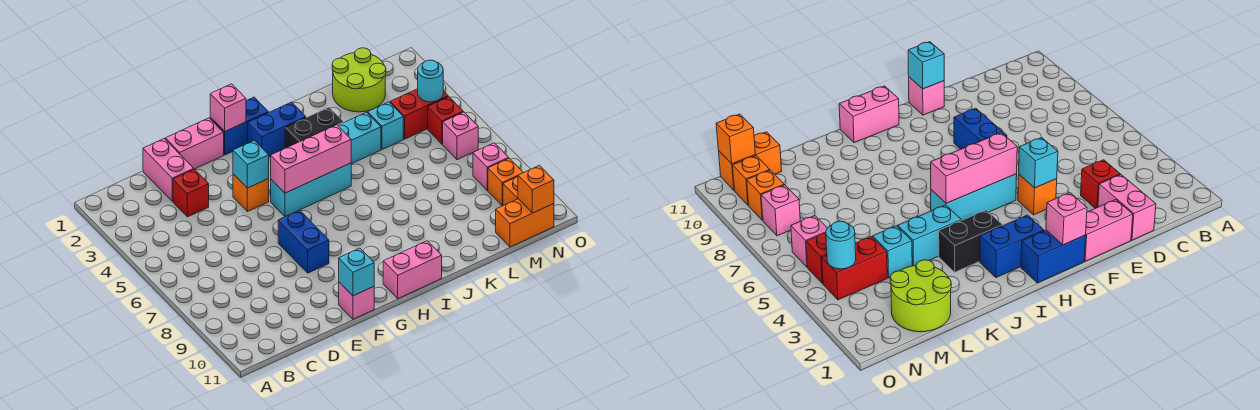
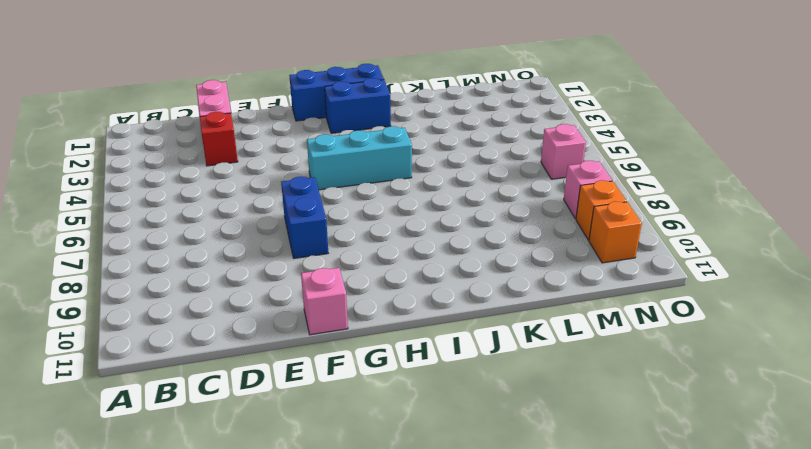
blue brick G1:I1 level 1 -> blue brick G1:H1 level 1
none -> pink brick E1:F1 level 1
none -> orange brick F4 level 1
none -> pink brick H11:I11 level 1

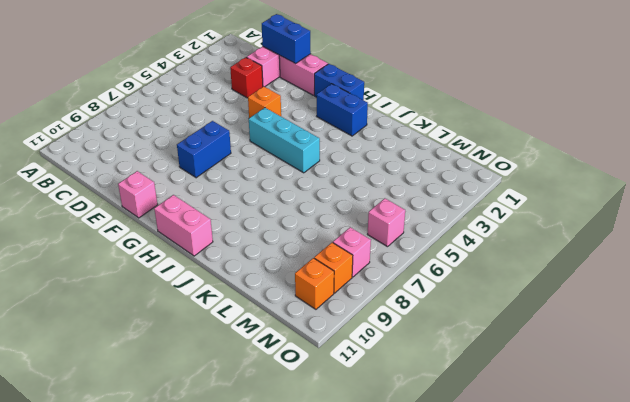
blue brick D1:E1 level 2 -> none
none -> black brick I3:J3 level 1
none -> cyan brick J4:K4 level 1
none -> lime round brick L1:M2 level 1

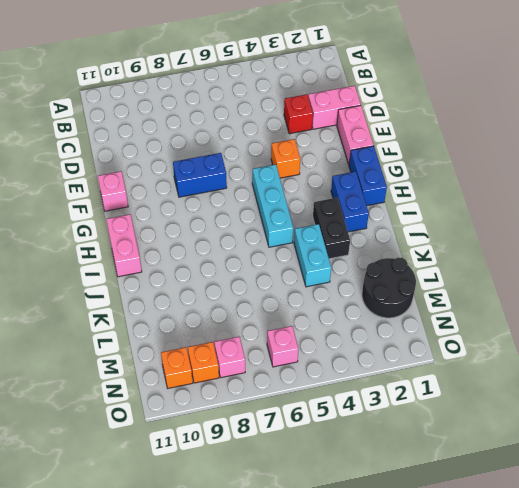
black round brick L1:M2 level 1 -> lime round brick L1:M2 level 1
none -> cyan brick L4 level 1
none -> red brick M4:N4 level 1
none -> orange brick M11:N11 level 1

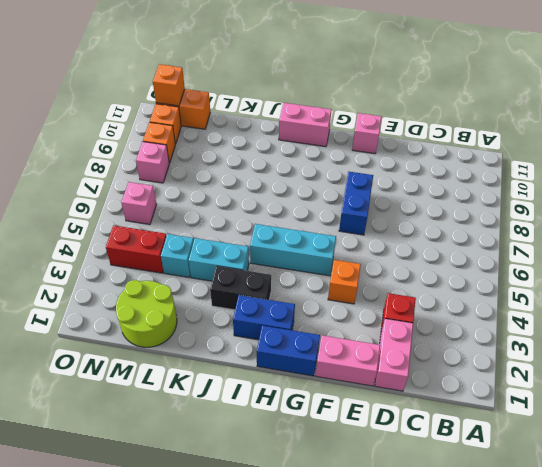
none -> red brick N5 level 1
none -> cyan brick F4 level 2
none -> cyan brick F11 level 2

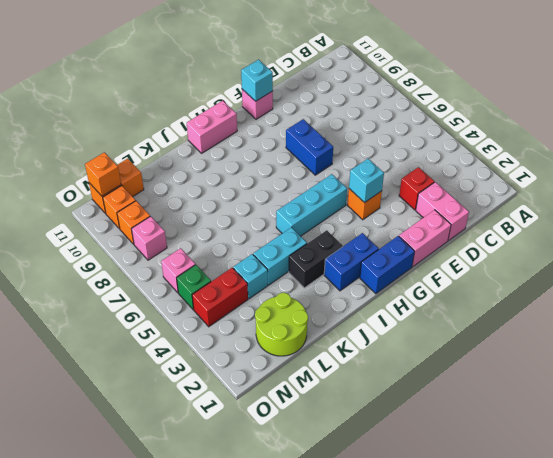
green brick N5 level 1 -> red brick N5 level 1
none -> pink brick G1 level 2
none -> pink brick G5:I5 level 2
none -> cyan round brick N4 level 2

